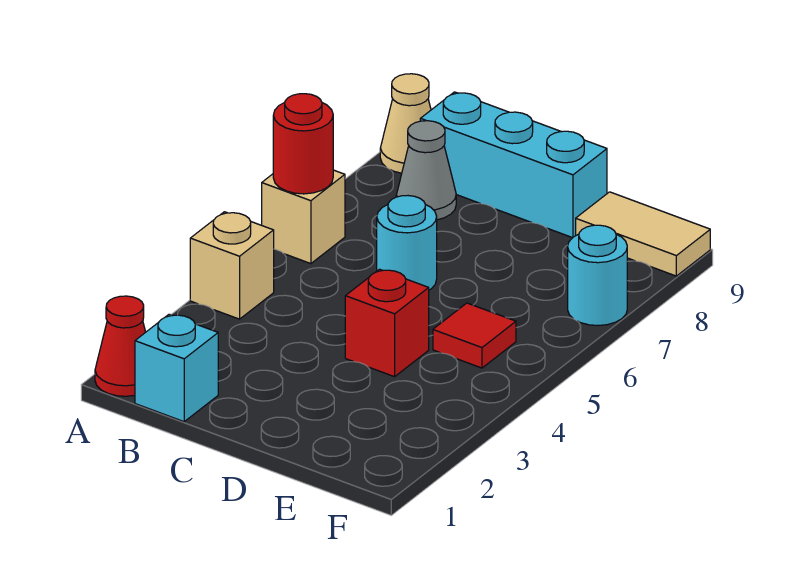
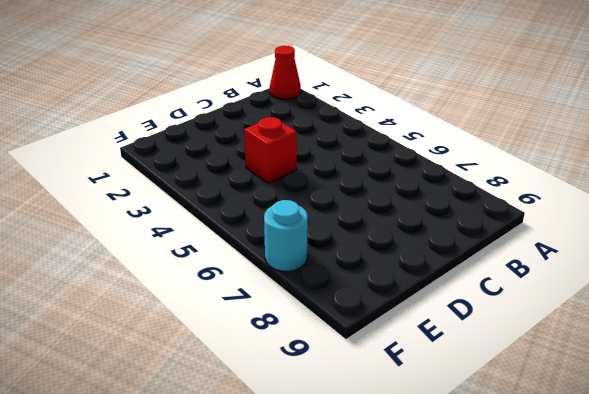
none -> tan brick A4 level 1
none -> tan brick A6 level 1
none -> tan cone A9 level 1

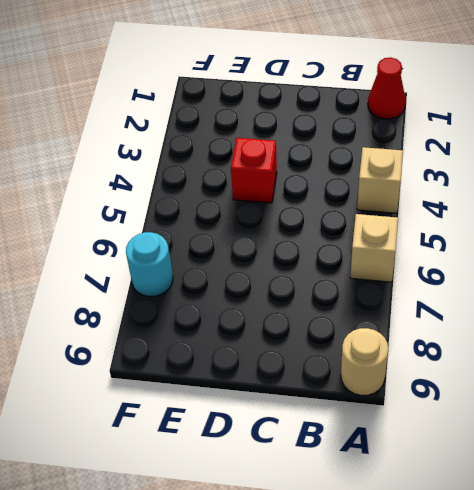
tan round brick A9 level 1 -> tan cone A9 level 1
none -> cyan brick B1 level 1
none -> grey cone B8 level 1
none -> cyan brick B9:D9 level 1

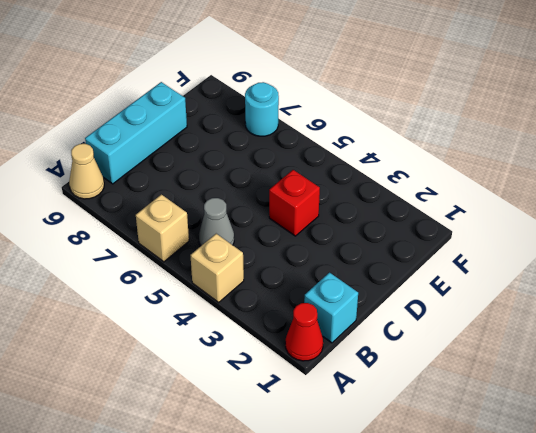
grey cone B5 level 1 -> grey cone B8 level 1
none -> cyan round brick C6 level 1
none -> red tile E5 level 1
none -> tan tile E9:F9 level 1

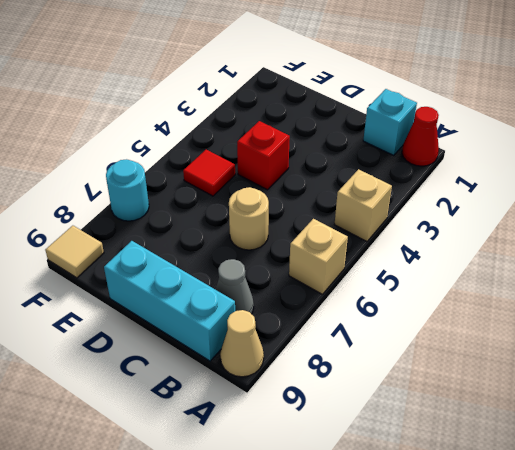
tan round brick C6 level 1 -> cyan round brick C6 level 1
tan tile F9 level 1 -> tan tile E9:F9 level 1
none -> red round brick A6 level 2

